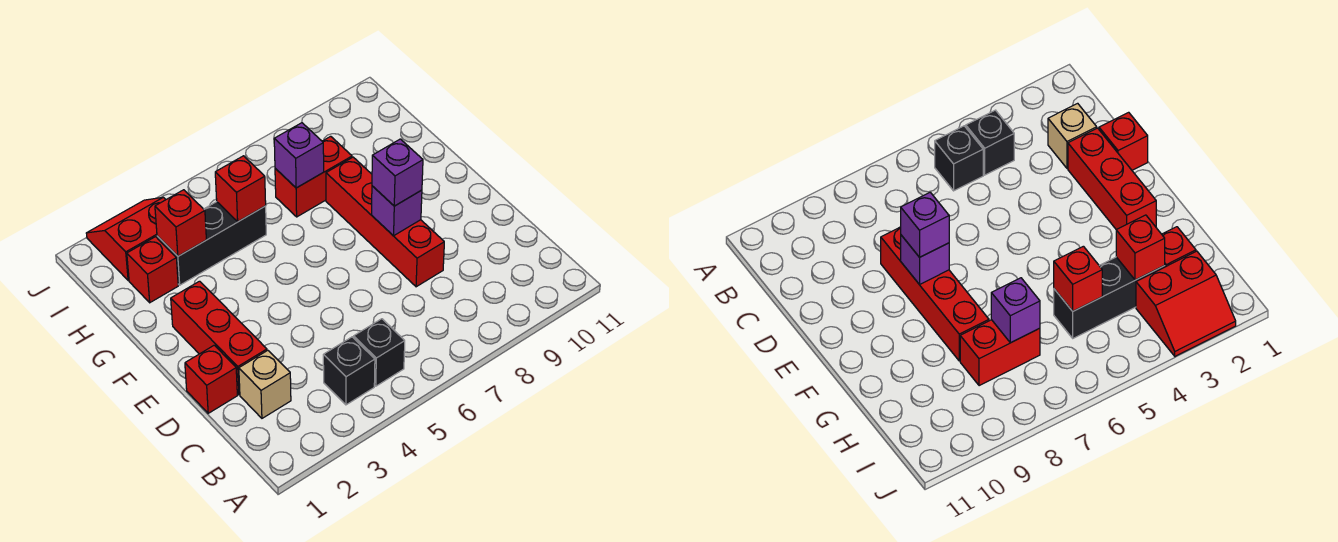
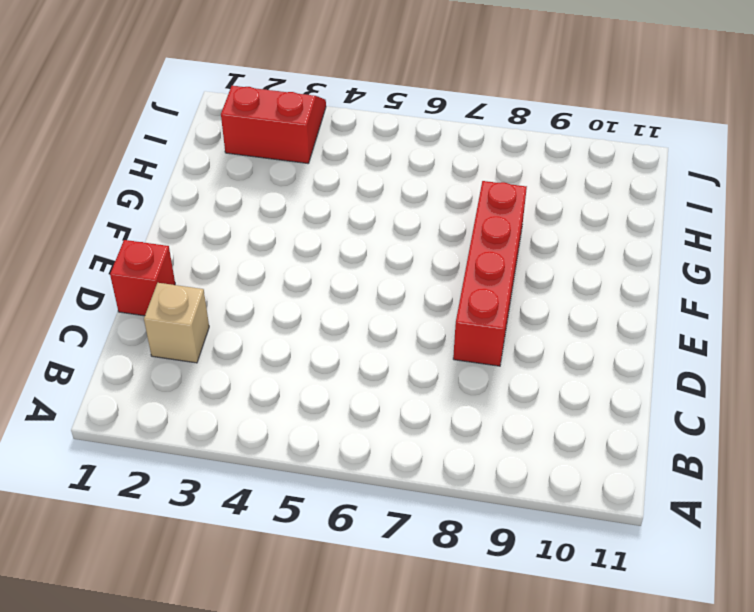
none -> black brick B4 level 1
none -> black brick B5 level 1
none -> red brick D2:F2 level 1

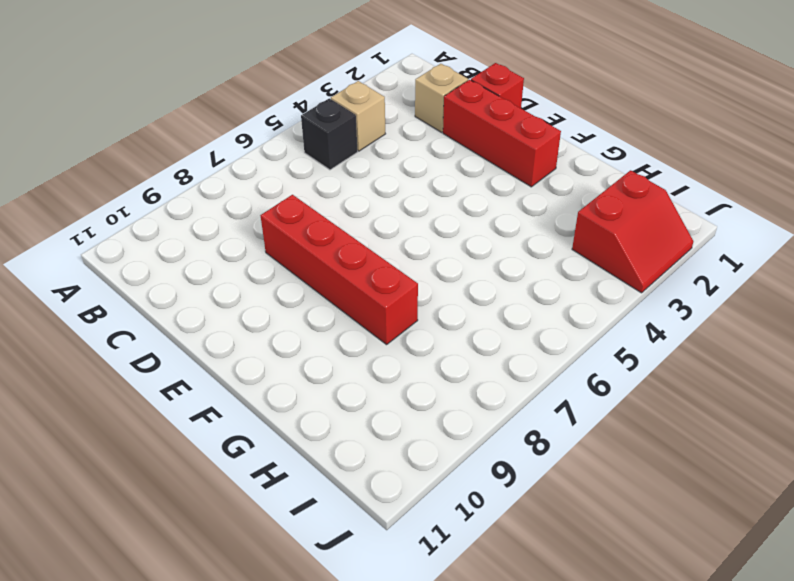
tan brick B4 level 1 -> black brick B4 level 1
none -> red brick H2 level 1
none -> black brick H3:H5 level 1
none -> red brick H7:H8 level 1

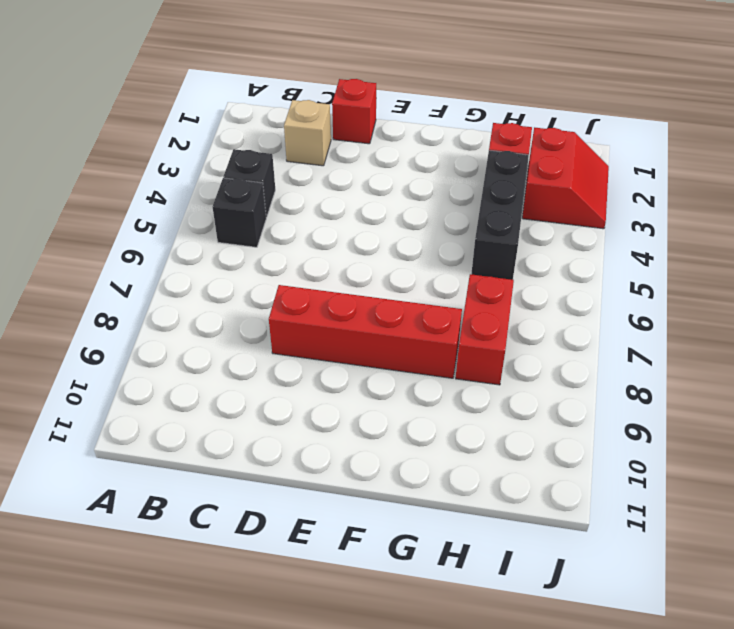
none -> red brick D2:F2 level 1
none -> purple brick E8 level 2
none -> red brick H3 level 2

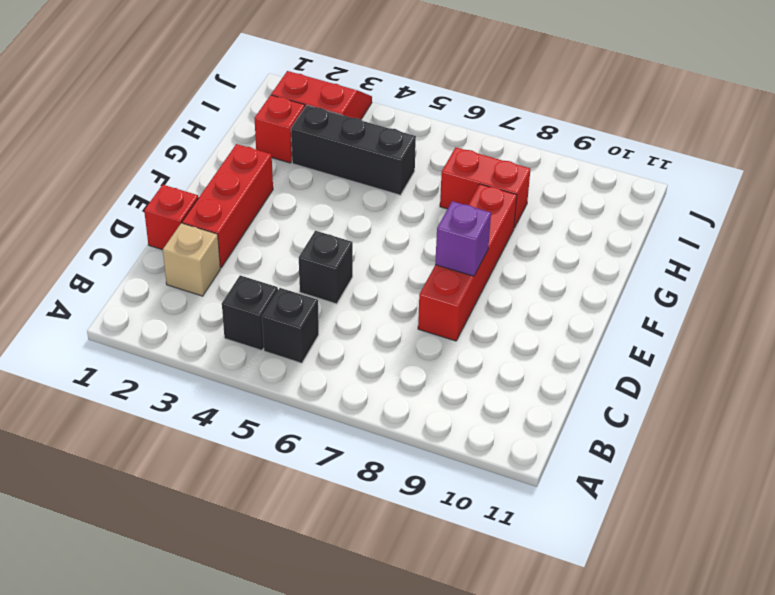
black brick D5 level 1 -> none
none -> red brick H3 level 2
none -> red brick H5 level 2
none -> purple brick H7 level 2

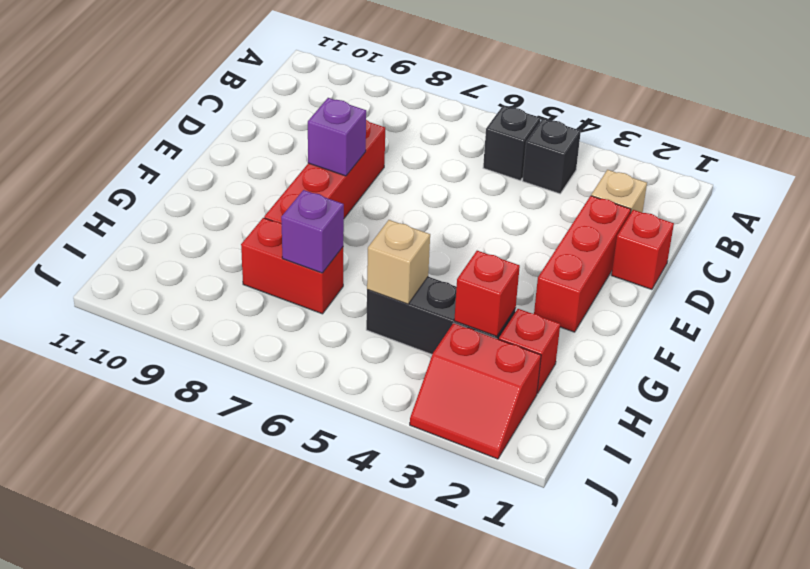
tan brick H5 level 2 -> red brick H5 level 2
none -> purple brick E8 level 3

